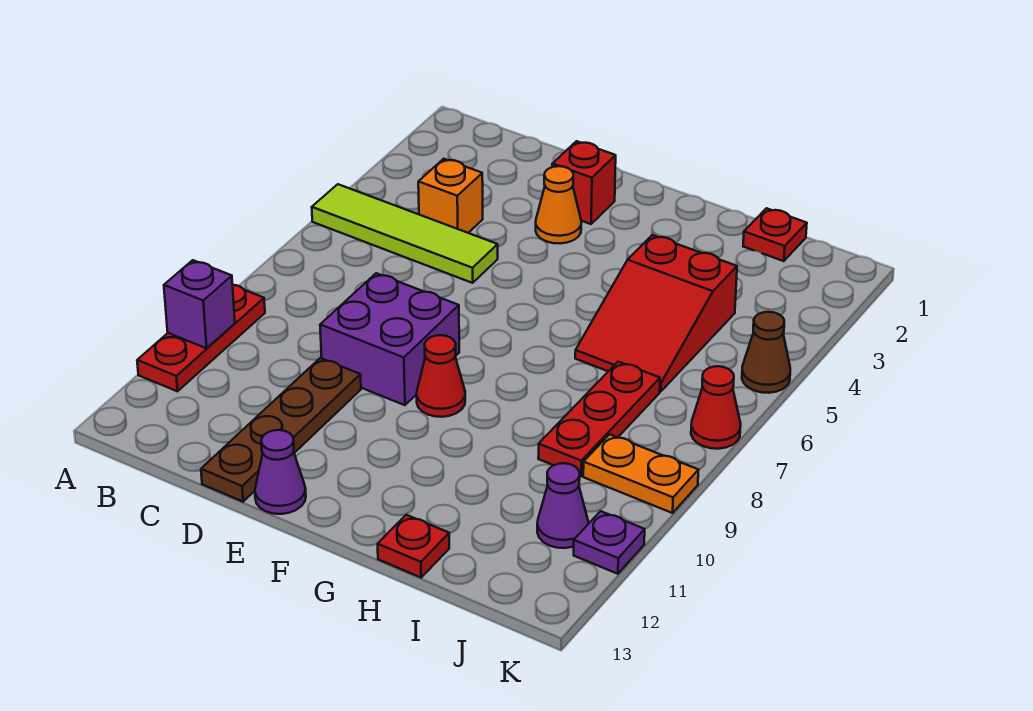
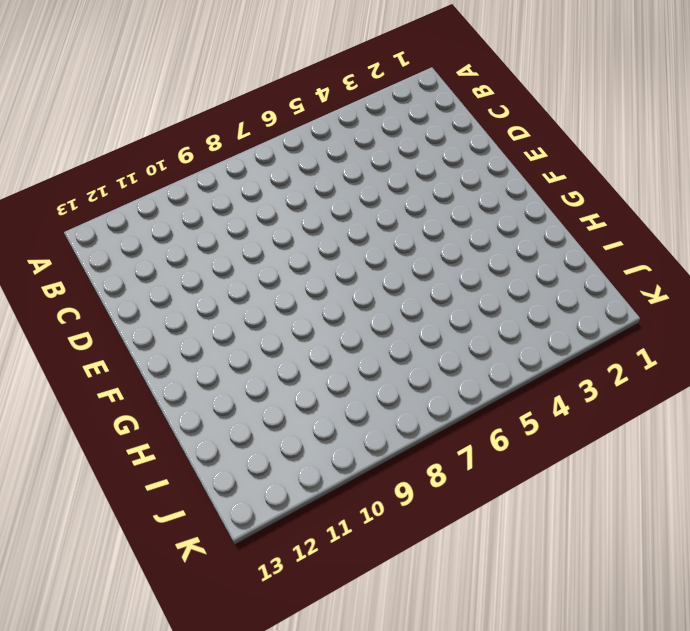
none -> lime tile A5:D5 level 1
none -> red plate A9:A11 level 1
none -> orange brick C4 level 1

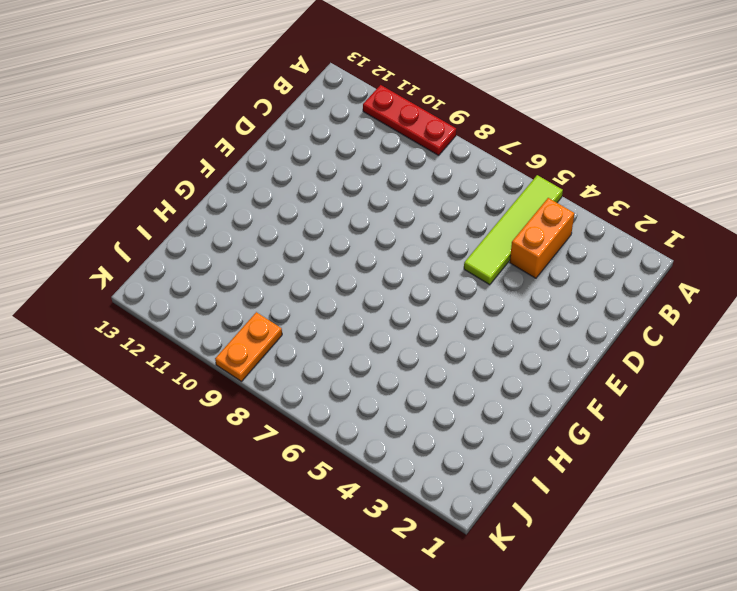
orange brick B4:C4 level 1 -> orange brick C4 level 1
none -> purple brick D8:E9 level 1
none -> brown plate D10:D13 level 1
none -> red brick E2 level 1

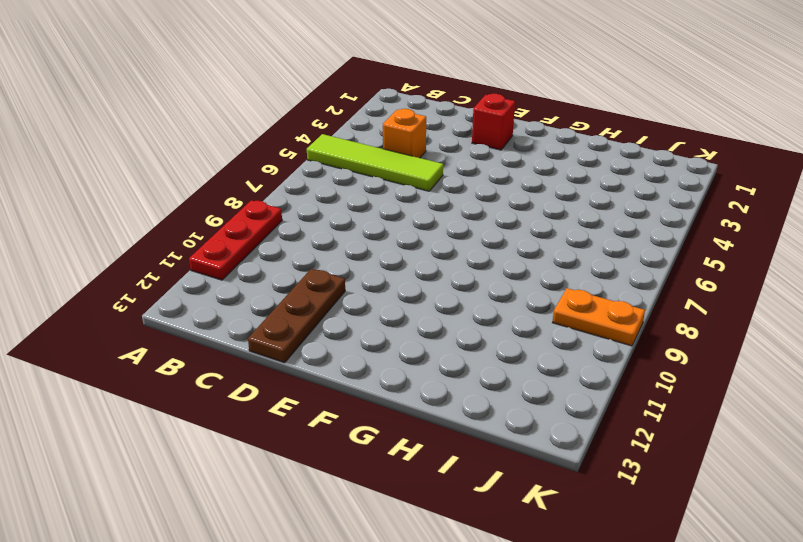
brown plate D11:D13 level 1 -> brown plate D10:D13 level 1
none -> purple brick D8:E9 level 1
none -> orange cone E3 level 1
none -> purple cone E13 level 1

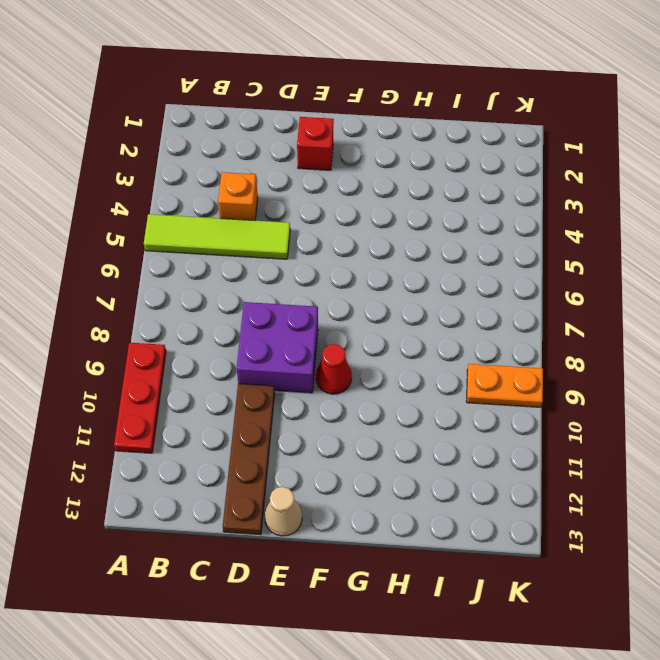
tan cone E13 level 1 -> purple cone E13 level 1
none -> orange cone E3 level 1
none -> red slope H4:I6 level 1 top 4
none -> red plate H13 level 1

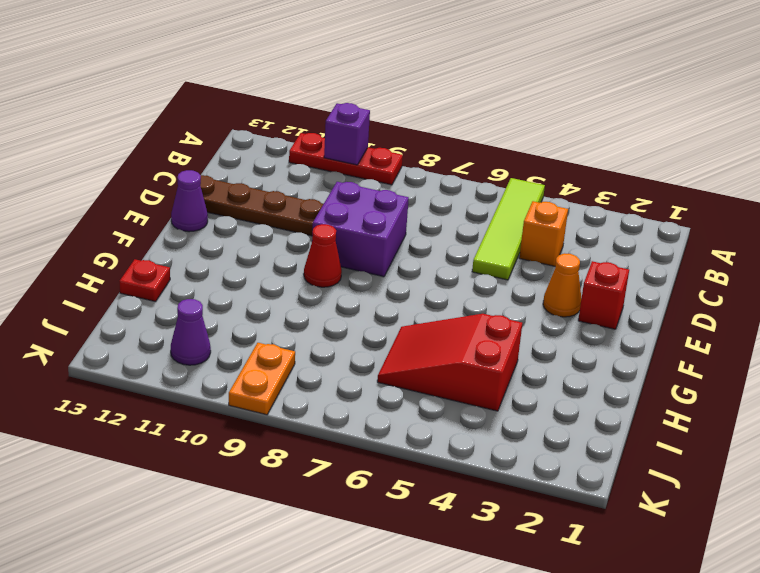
none -> red plate I1 level 1
none -> red plate I7:I9 level 1
none -> brown cone K5 level 1

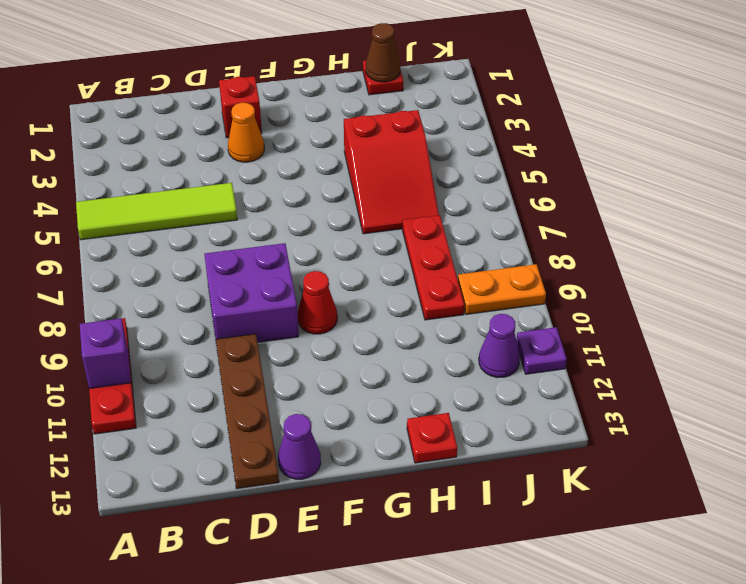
brown cone I1 level 2 -> brown cone K5 level 1
none -> orange brick C4 level 1
none -> red cone K7 level 1

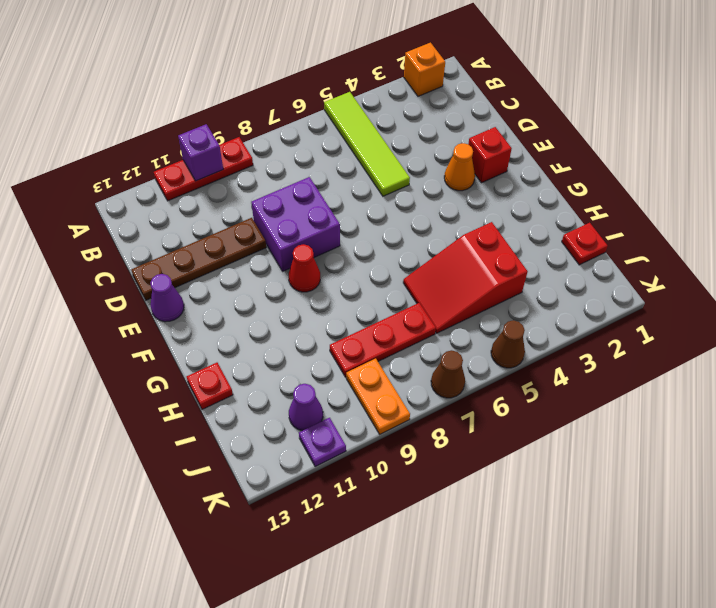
orange brick A2 level 1 -> orange brick C4 level 1
brown cone K7 level 1 -> red cone K7 level 1

